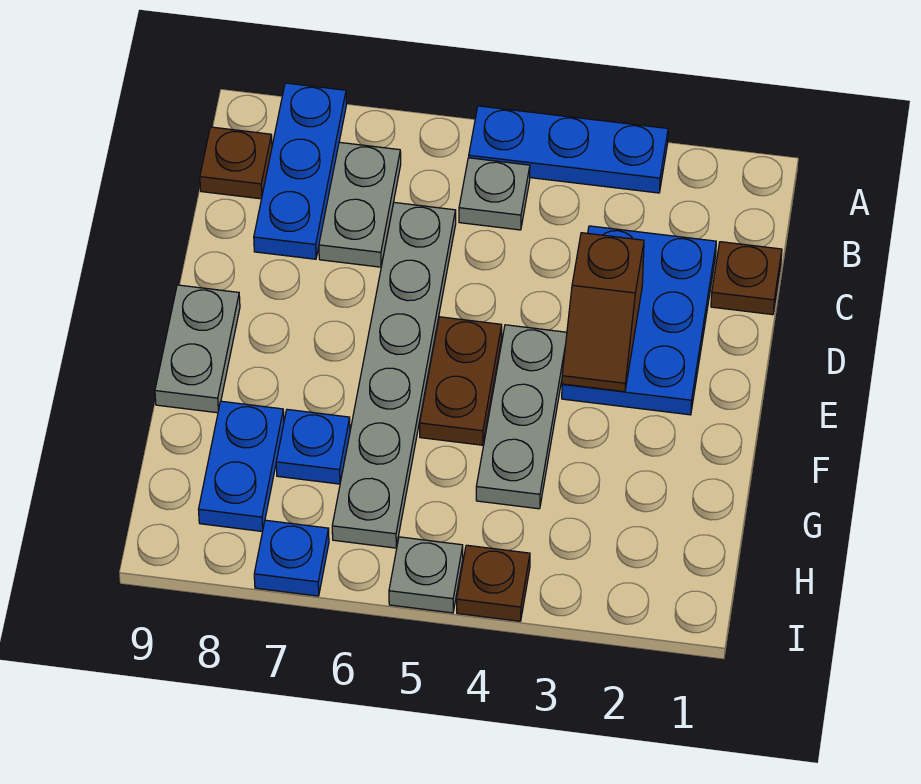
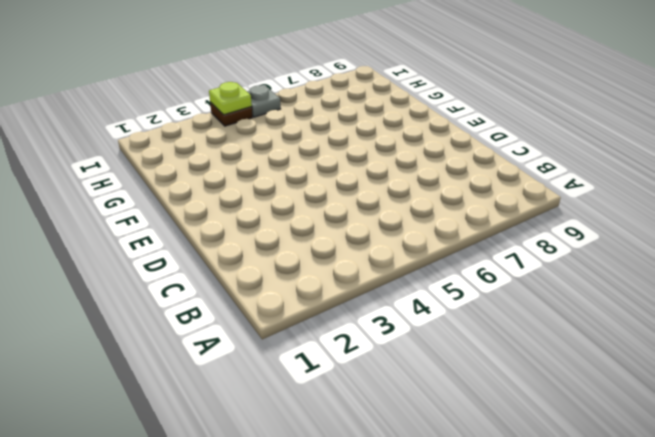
lime plate I4 level 2 -> none
none -> blue plate A3:A5 level 1
none -> blue plate A8:C8 level 1
none -> grey plate B5 level 1

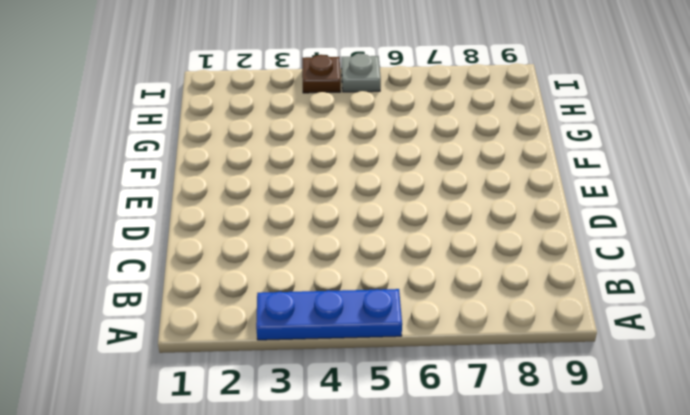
none -> blue plate A8:C8 level 1
none -> grey plate B5 level 1
none -> grey plate B7:C7 level 1

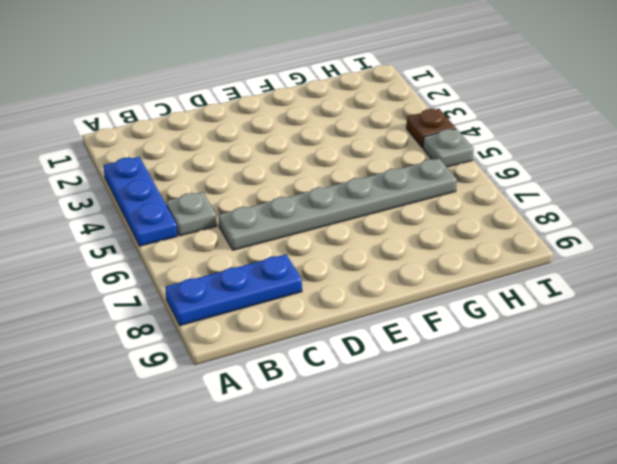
none -> grey plate B7:C7 level 1
none -> brown plate B9 level 1
none -> brown plate C1 level 1

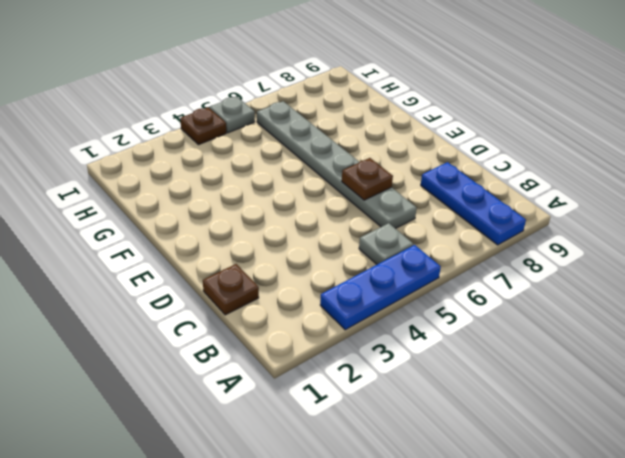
brown plate D6 level 2 -> brown plate B9 level 1
none -> grey plate B7:C7 level 1
none -> blue plate C2:E3 level 1
none -> grey plate E4:G4 level 1

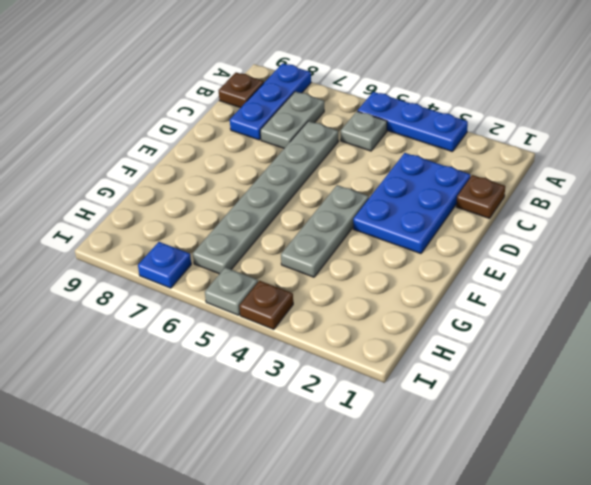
none -> brown plate E5:F5 level 1
none -> grey plate E9:F9 level 1
none -> blue plate G7 level 1

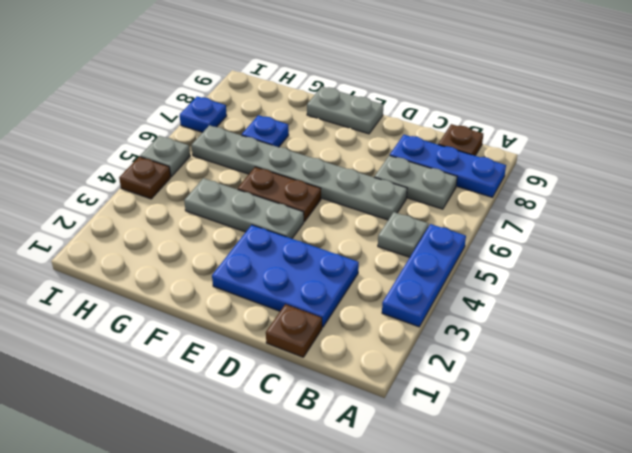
none -> blue plate G8:H8 level 1
none -> brown slope D3:E3 level 2 top D

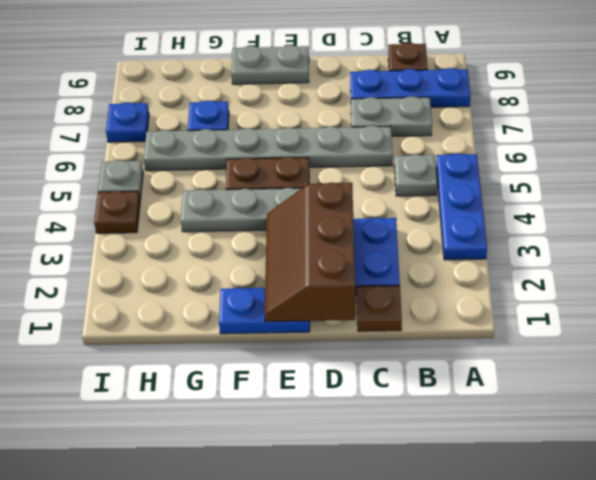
brown slope D1:E3 level 2 top D -> brown slope D3:E3 level 2 top D
blue plate E1:F1 level 1 -> blue plate G8:H8 level 1

